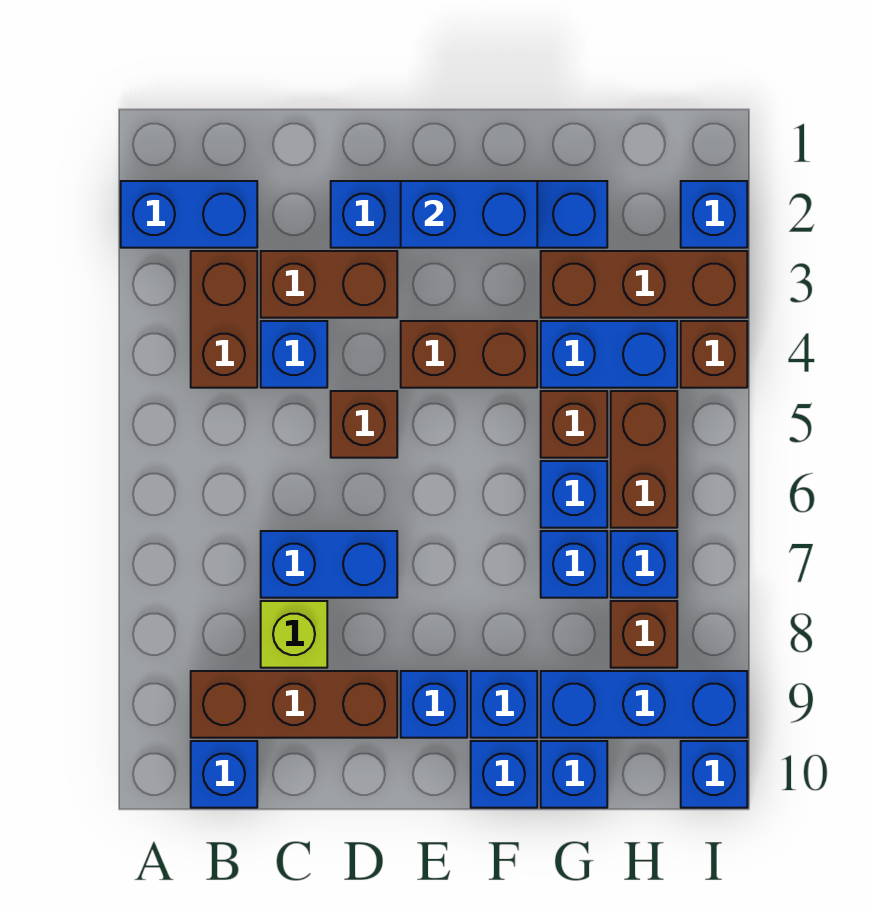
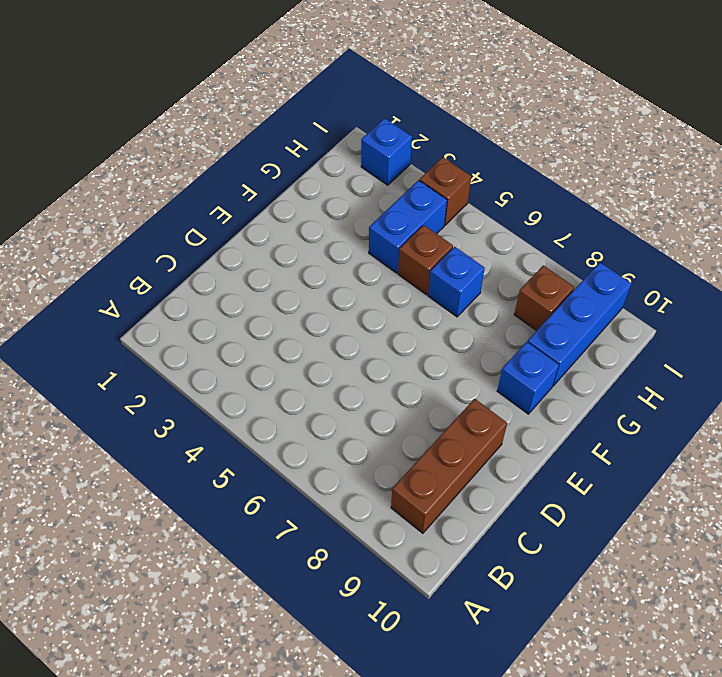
none -> blue brick A2:B2 level 1
none -> brown brick B3:B4 level 1
none -> blue brick B10 level 1

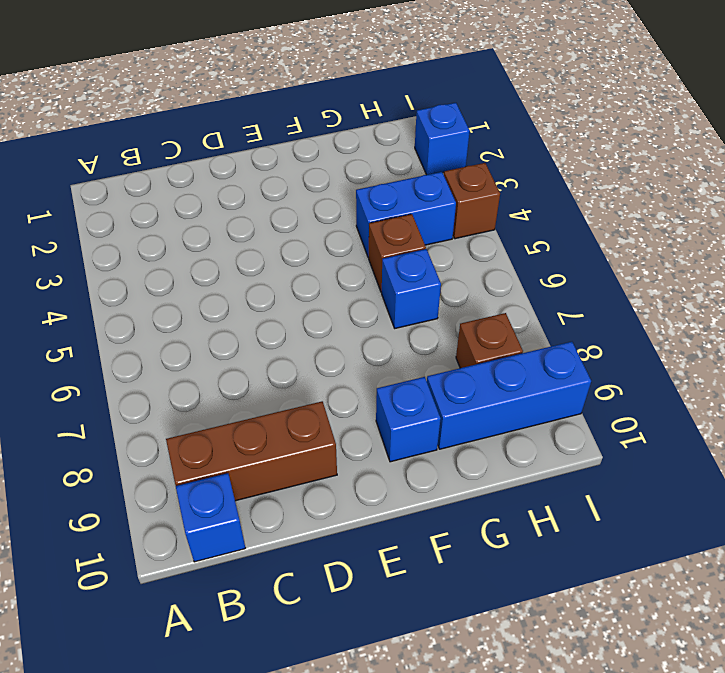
none -> blue brick A2:B2 level 1
none -> brown brick B3:B4 level 1
none -> brown brick C3:D3 level 1

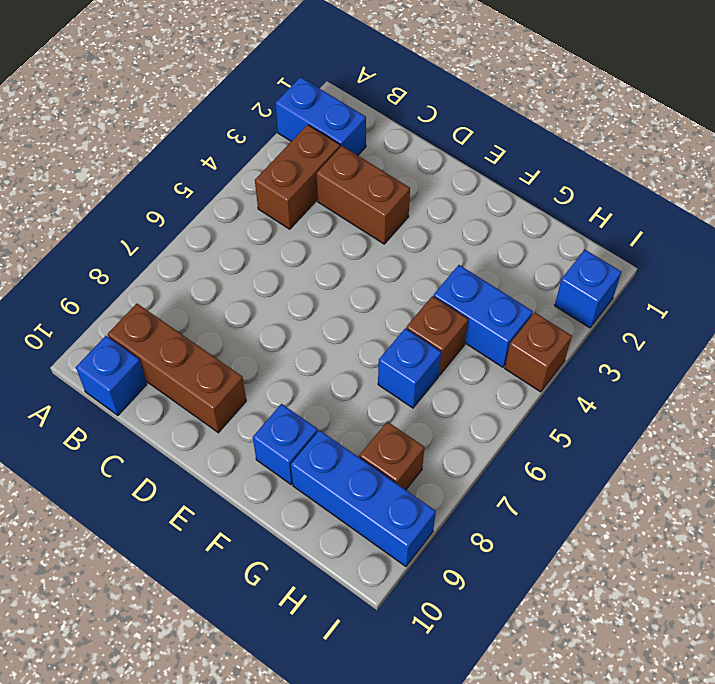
none -> blue brick C4 level 1
none -> blue brick C7:D7 level 1
none -> lime brick C8 level 1

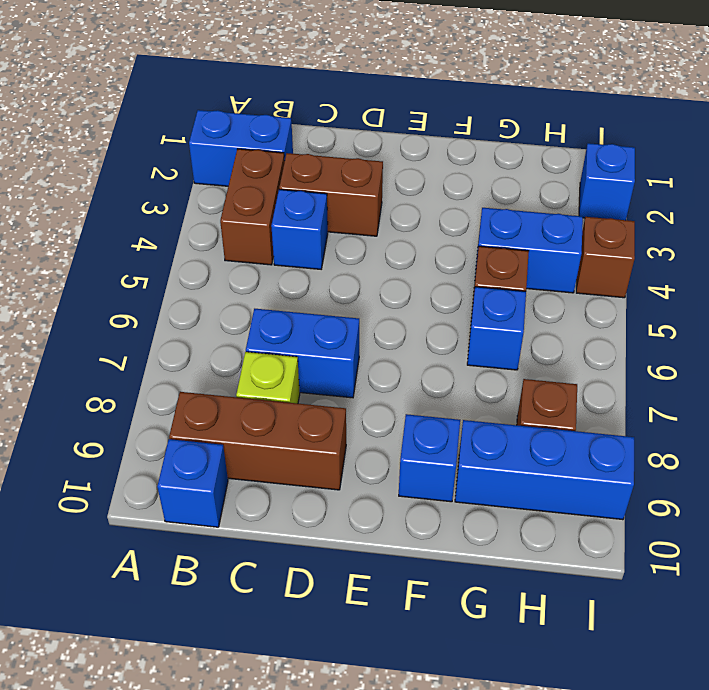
none -> blue brick D2:G2 level 1
none -> brown brick D5 level 1
none -> brown brick E4:F4 level 1

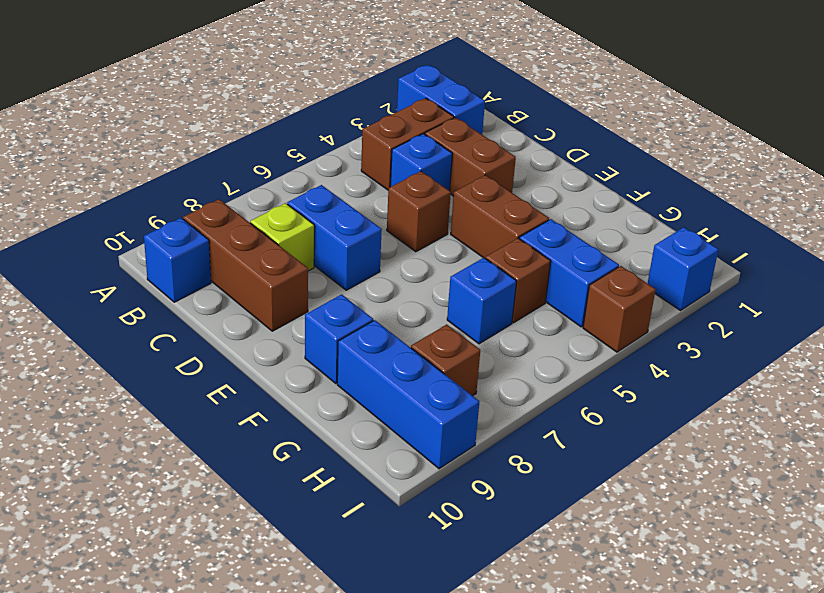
none -> blue brick D2:G2 level 1
none -> blue brick E9 level 1
none -> blue brick F10 level 1

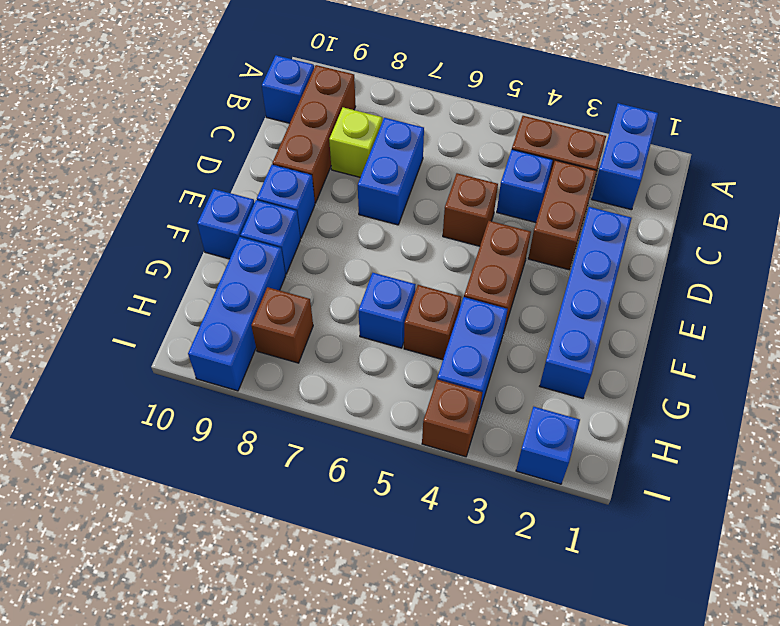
none -> brown brick G3:I3 level 1
none -> blue brick G7 level 1
none -> blue brick G10 level 1

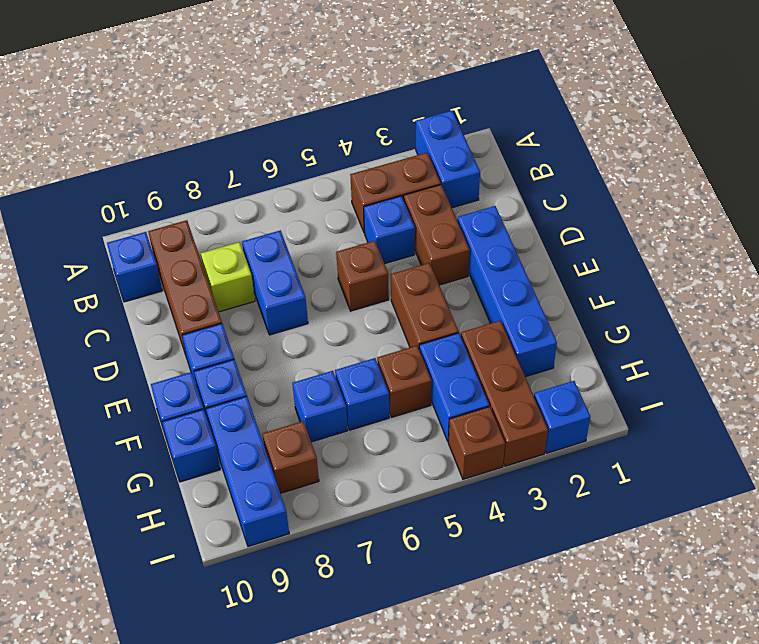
none -> brown brick H5:H6 level 1
none -> blue brick H7 level 1
none -> blue brick I10 level 1

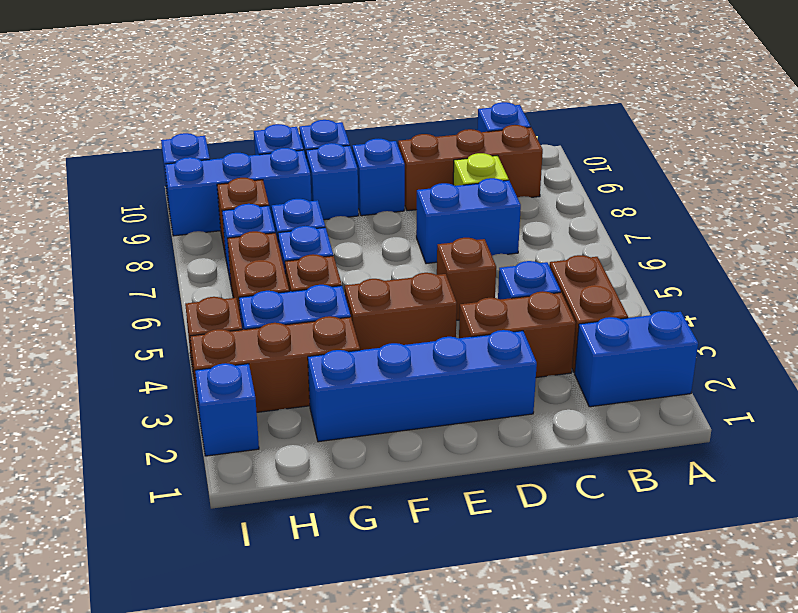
none -> blue brick E2:F2 level 2

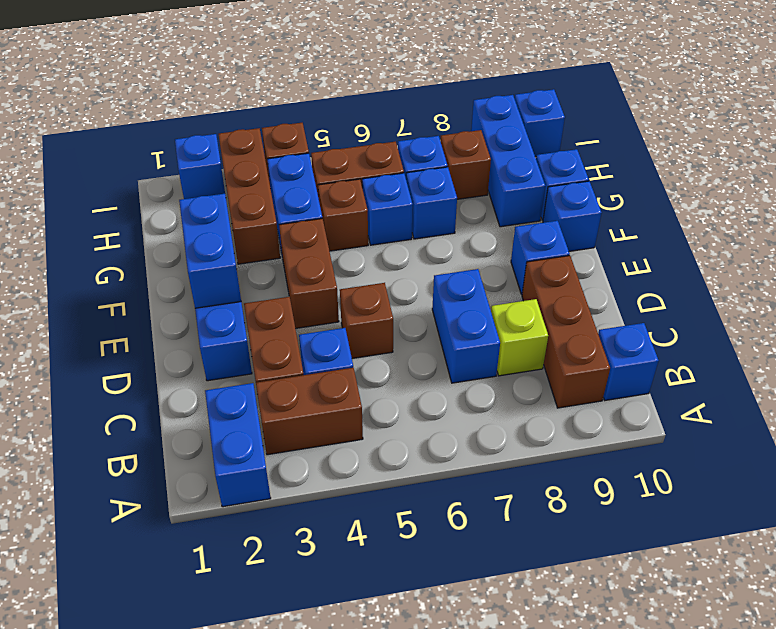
none -> blue brick F9 level 1

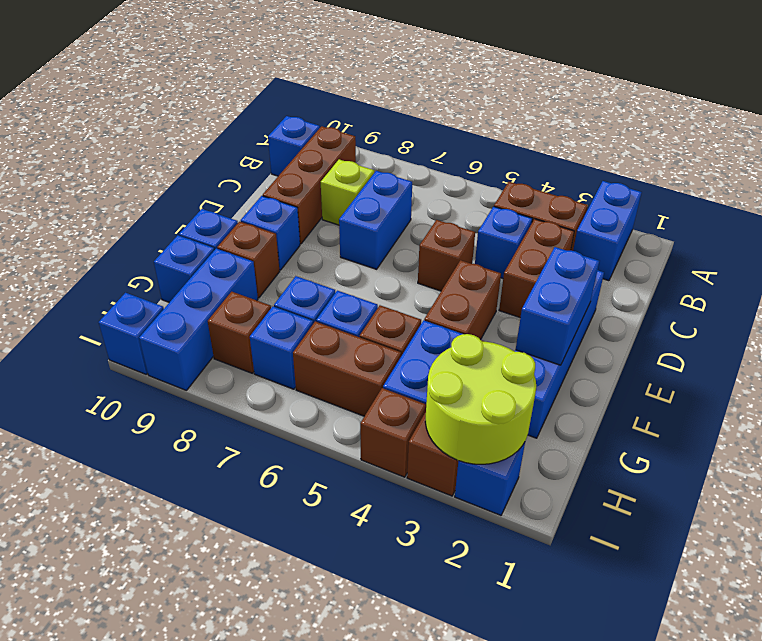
brown brick F9 level 1 -> blue brick F9 level 1
lime round brick H2:I3 level 2 -> none

